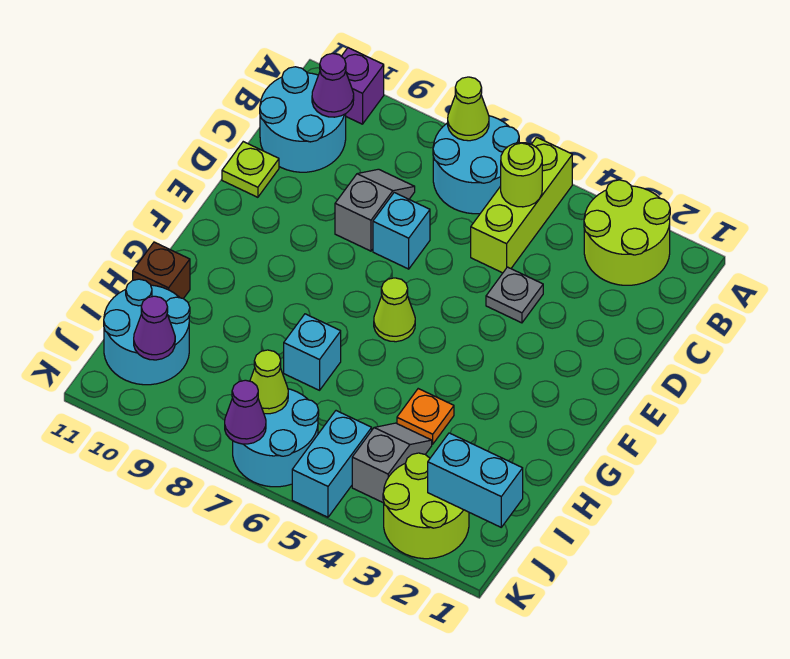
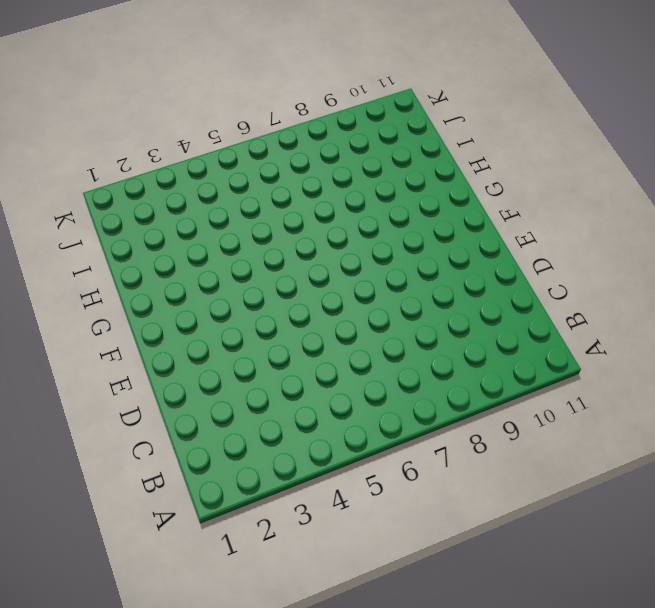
none -> lime round brick A2:B3 level 1
none -> lime brick A5:C5 level 1
none -> cyan round brick A6:B7 level 1

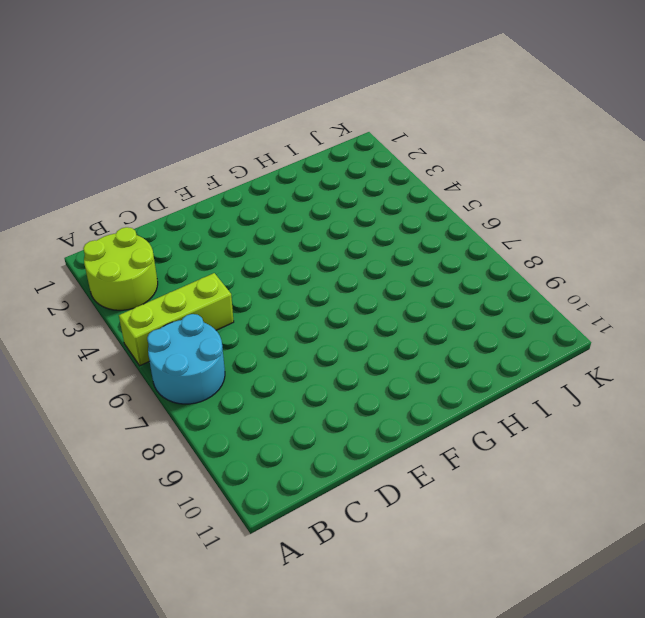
none -> purple brick A10 level 1
none -> cyan round brick B10:C11 level 1
none -> grey slope C8:D8 level 1 top D

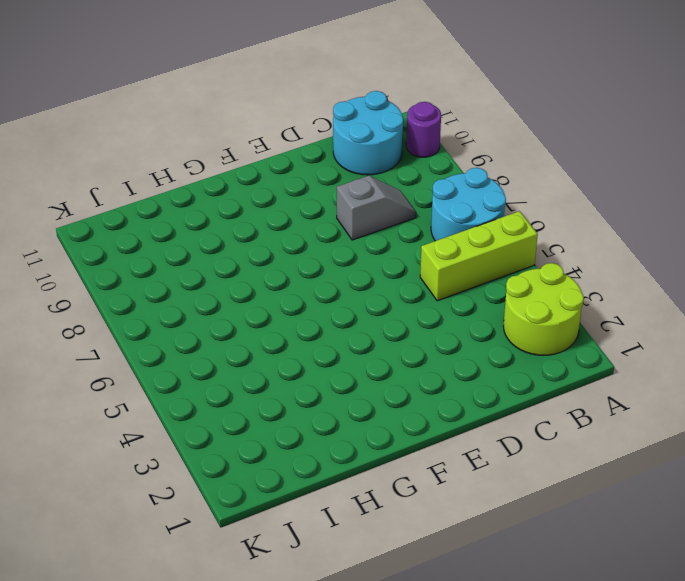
purple round brick A10 level 1 -> purple brick A10 level 1
none -> grey plate D4 level 1
none -> cyan brick D7 level 1
none -> lime plate D11 level 1

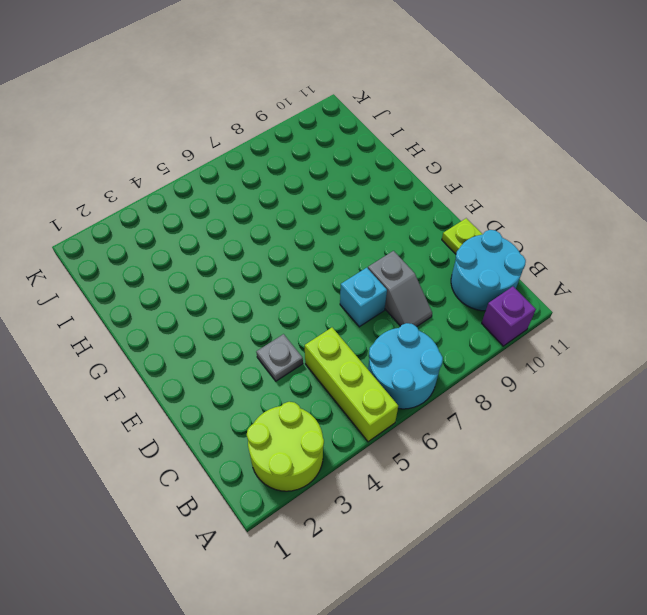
none -> lime cone F6 level 1
none -> orange plate H4 level 1
none -> cyan brick H7 level 1

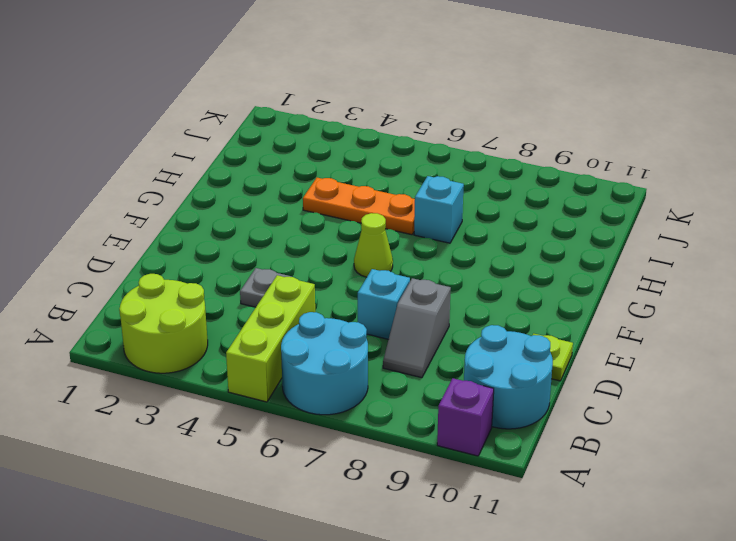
orange plate H4:H6 level 1 -> orange plate H4 level 1
none -> brown brick H11 level 1
none -> grey slope I4:J4 level 1 top J
none -> cyan round brick I10:J11 level 1

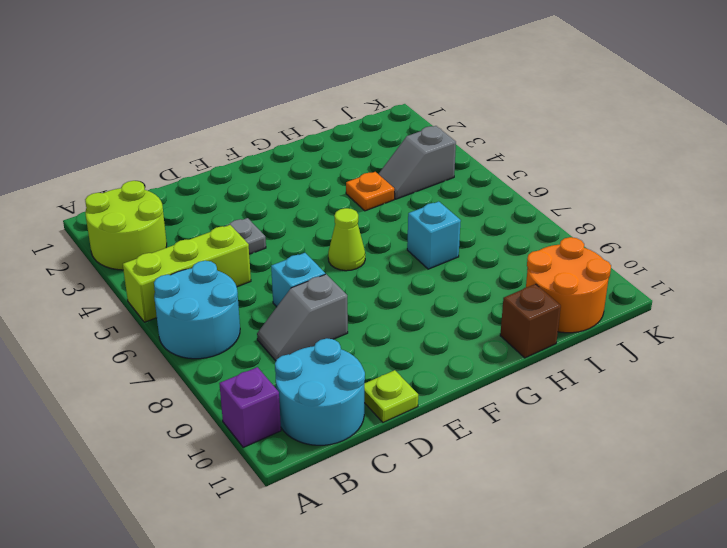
orange round brick I10:J11 level 1 -> cyan round brick I10:J11 level 1
none -> lime round brick J2:K3 level 1
none -> cyan brick J5:K5 level 1
none -> cyan round brick J6:K7 level 1

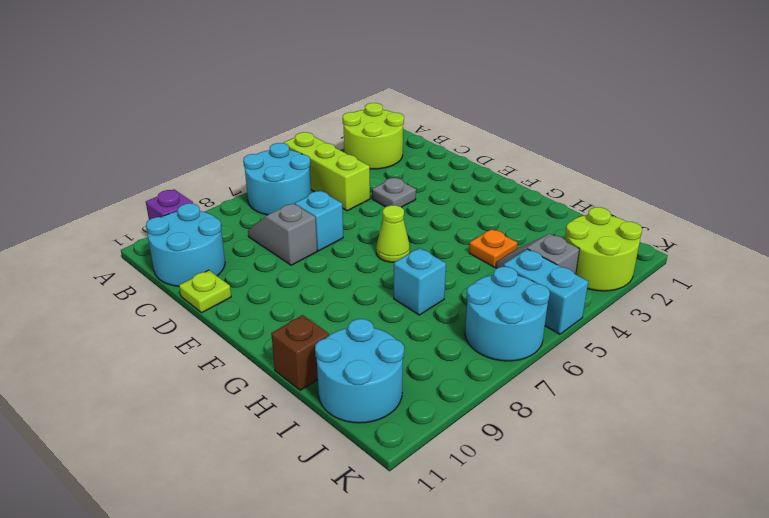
none -> lime cone A7 level 2
none -> lime round brick B5 level 2
none -> purple cone B10 level 2

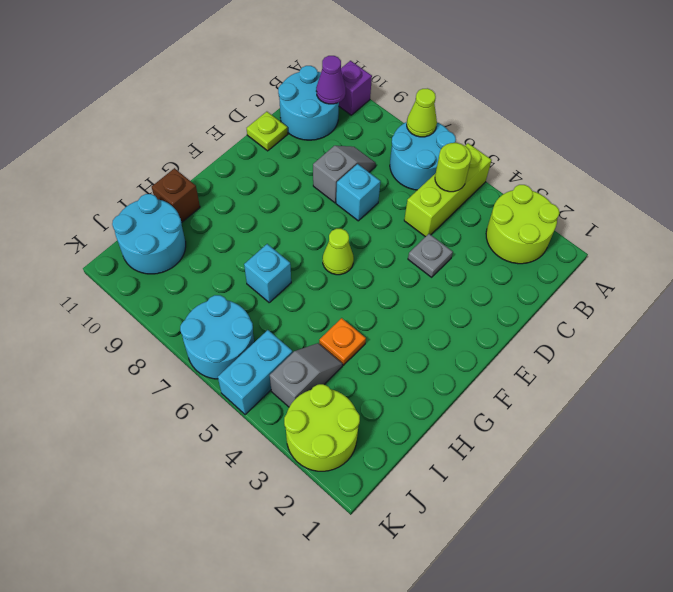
none -> cyan brick J1:J2 level 2
none -> lime cone J7 level 2
none -> purple cone J10 level 2

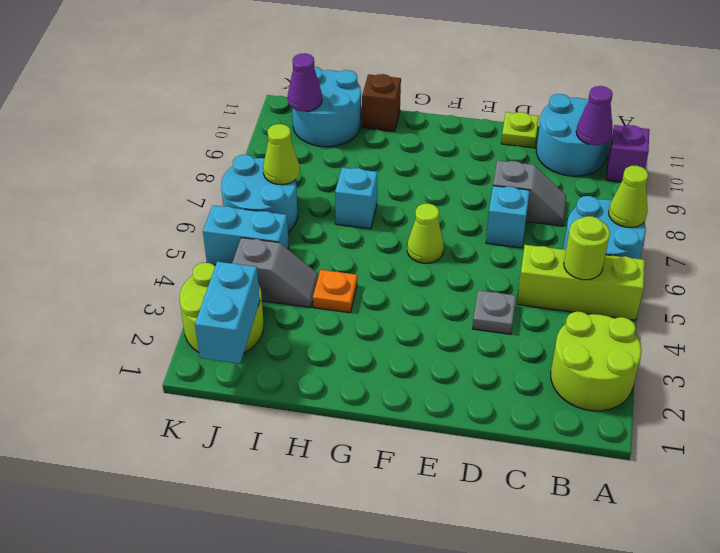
none -> purple cone K7 level 2

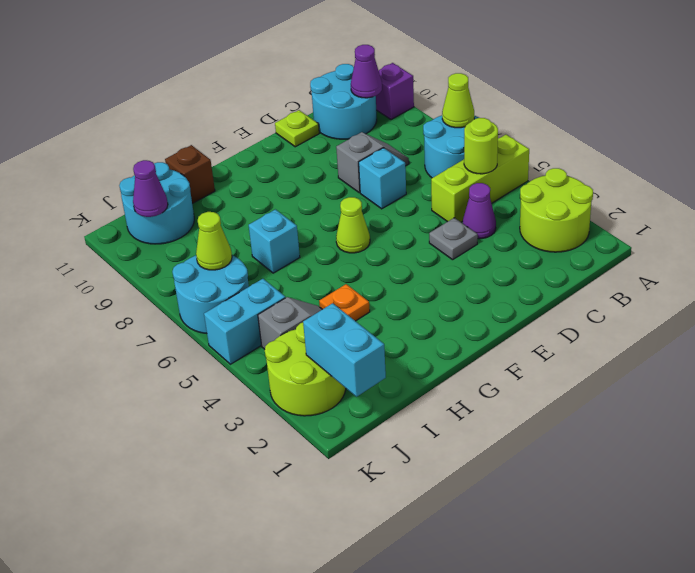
purple cone C4 level 1 -> purple cone K7 level 2

